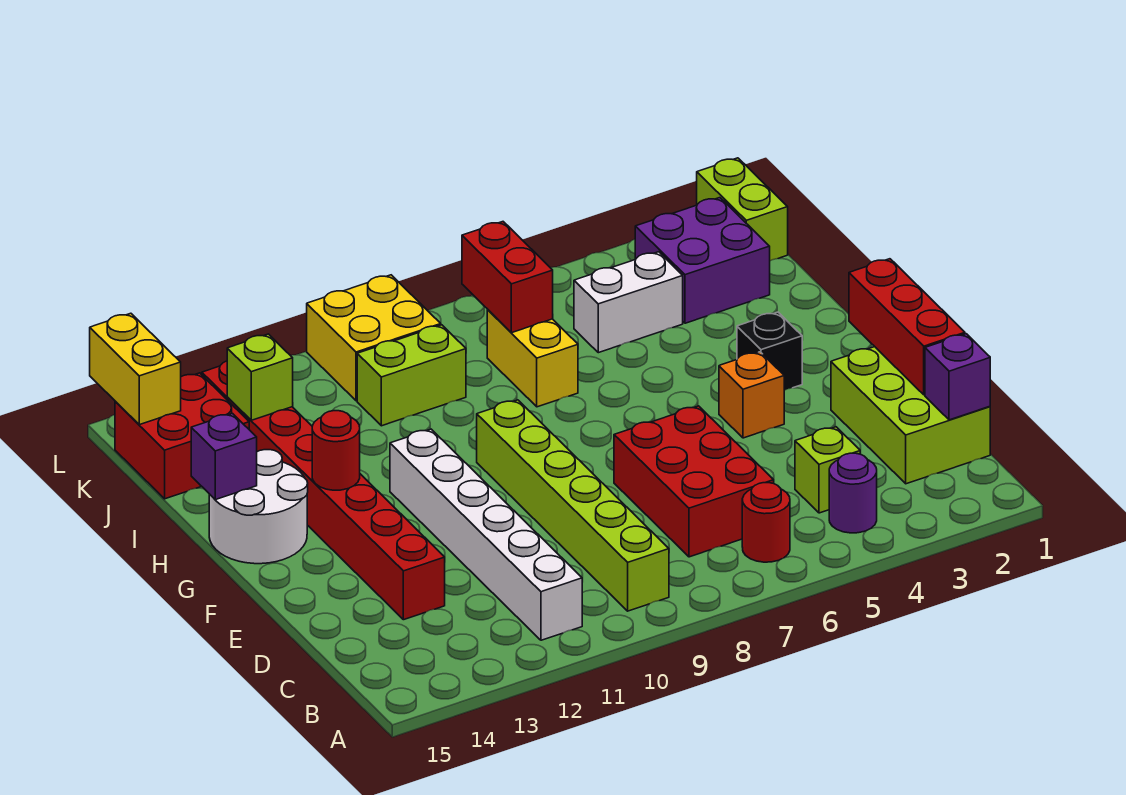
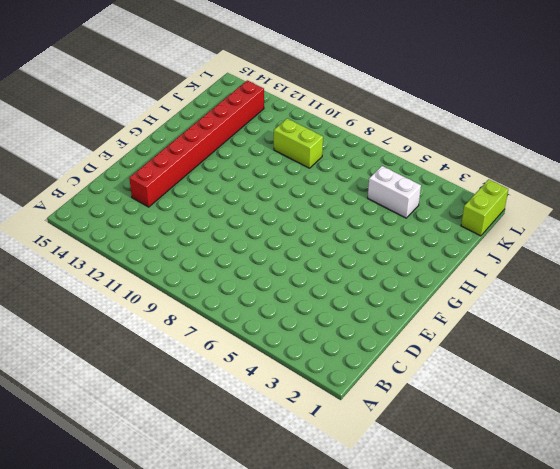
none -> purple round brick B4 level 1
none -> red round brick B6 level 1
none -> lime brick B9:G9 level 1

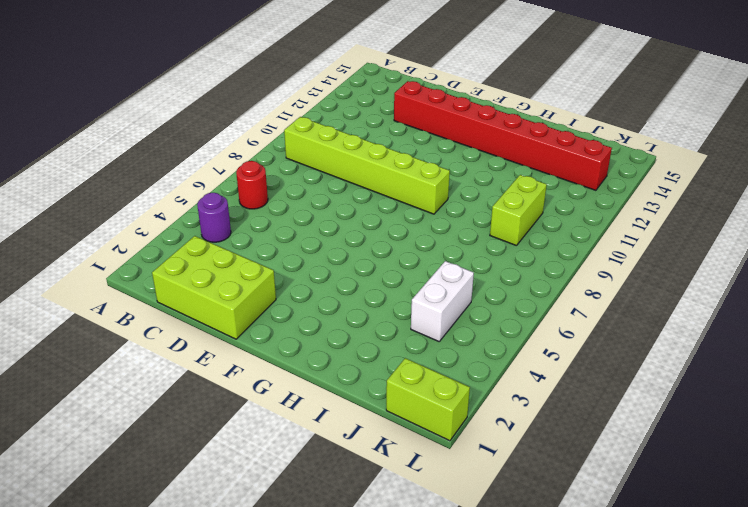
none -> white brick B11:G11 level 1
none -> lime brick C4 level 1
none -> red brick C6:E7 level 1

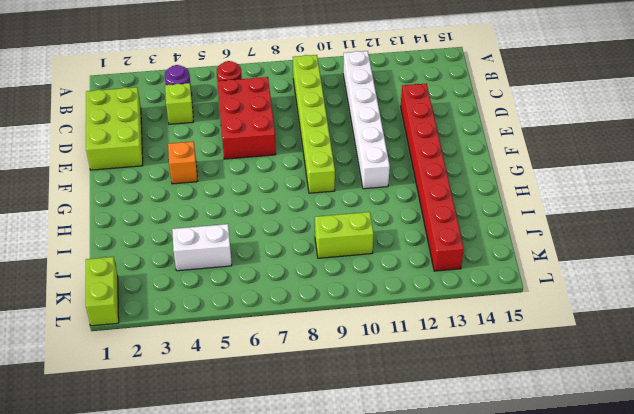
none -> black brick G3 level 1
none -> white round brick G14:H15 level 1
none -> yellow brick I7:J7 level 1

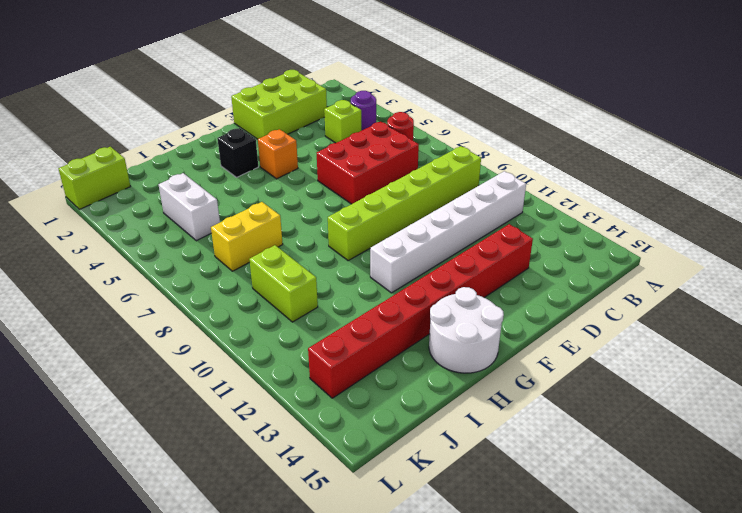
none -> purple brick J2:K3 level 1
none -> red brick J14:K15 level 1
none -> yellow brick K9:L10 level 1

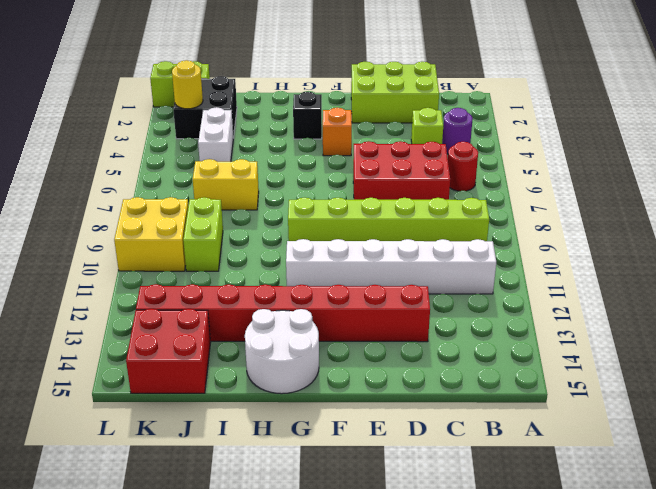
black brick J2:K3 level 1 -> purple brick J2:K3 level 1
yellow round brick K3 level 2 -> none
none -> purple brick C1 level 2
none -> red brick D1:F1 level 2
none -> red round brick G13 level 2

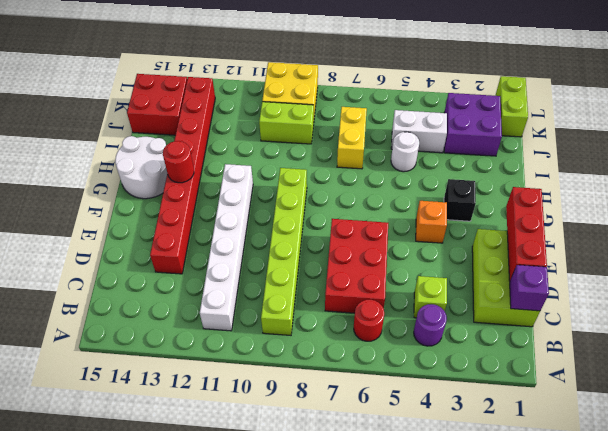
white round brick I5 level 1 -> none
none -> purple brick H15 level 2
none -> red brick J7:K7 level 2
none -> lime brick J13 level 2

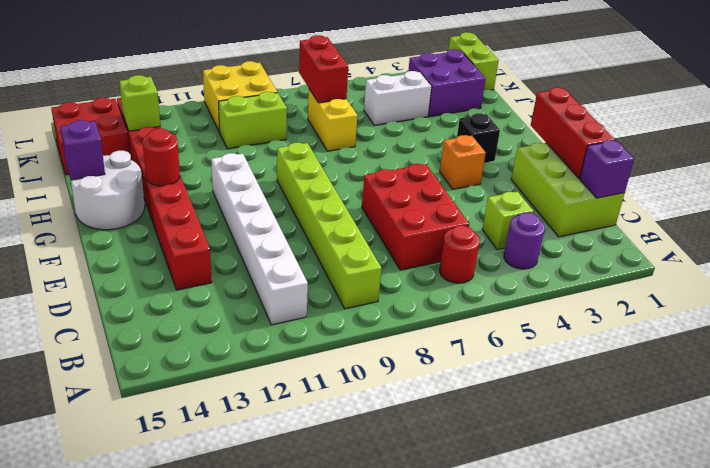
none -> yellow brick K15:L15 level 2

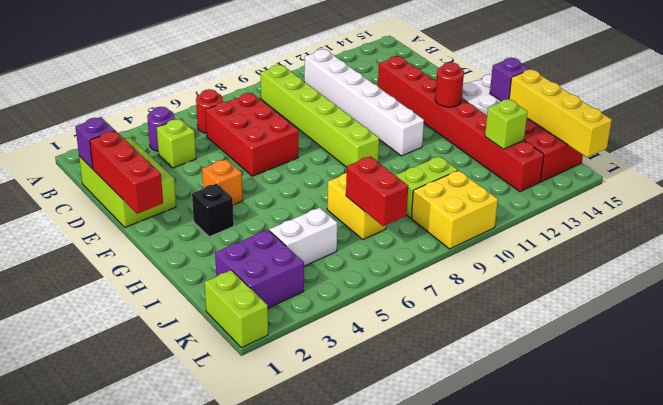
yellow brick I15:L15 level 2 -> yellow brick K15:L15 level 2

